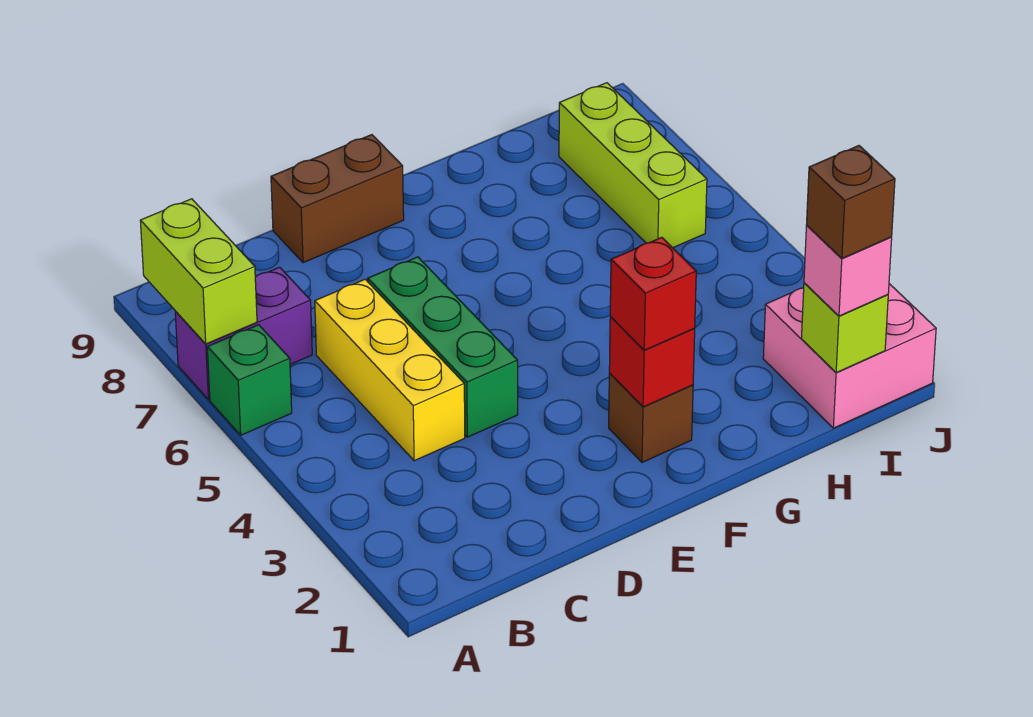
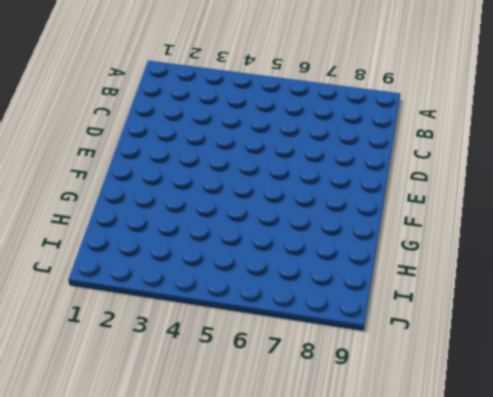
none -> green brick A6 level 1
none -> purple brick A7:B7 level 1
none -> yellow brick C4:C6 level 1

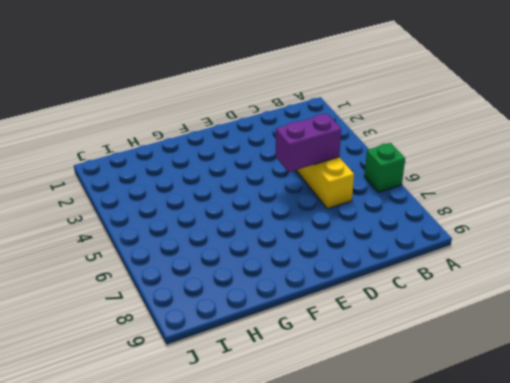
purple brick C5:D5 level 2 -> purple brick A7:B7 level 1
none -> green brick D4:D6 level 1
none -> brown brick D9:E9 level 1
none -> brown brick F2 level 1

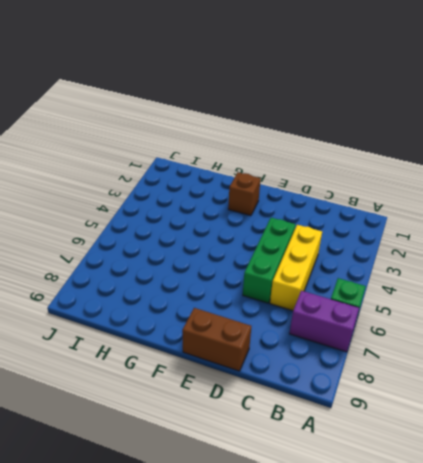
none -> pink brick I1:J2 level 1
none -> lime brick I6:I8 level 1
none -> lime brick A7:A8 level 2

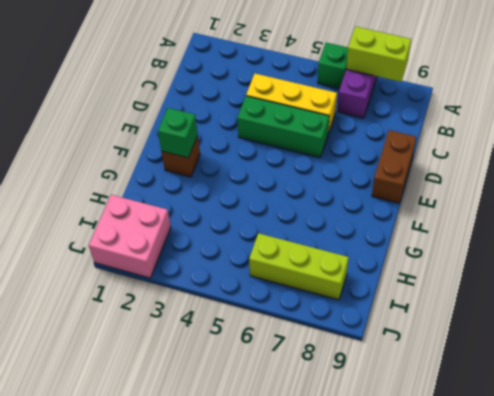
green brick F2 level 2 -> red brick F2 level 2
none -> lime brick I1 level 2
none -> red brick F2 level 3
none -> pink brick I1 level 3

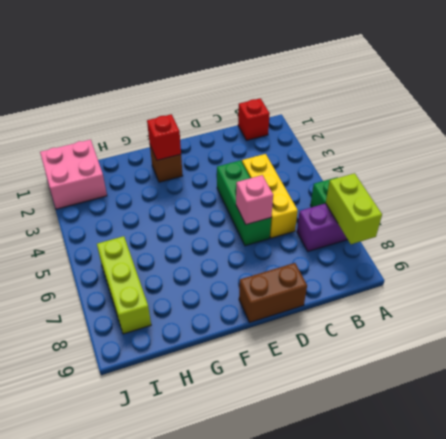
red brick B1 level 1 -> red brick F2 level 3
pink brick D6 level 2 -> pink brick I1 level 3
none -> lime brick I1 level 2
none -> brown brick I1 level 4

